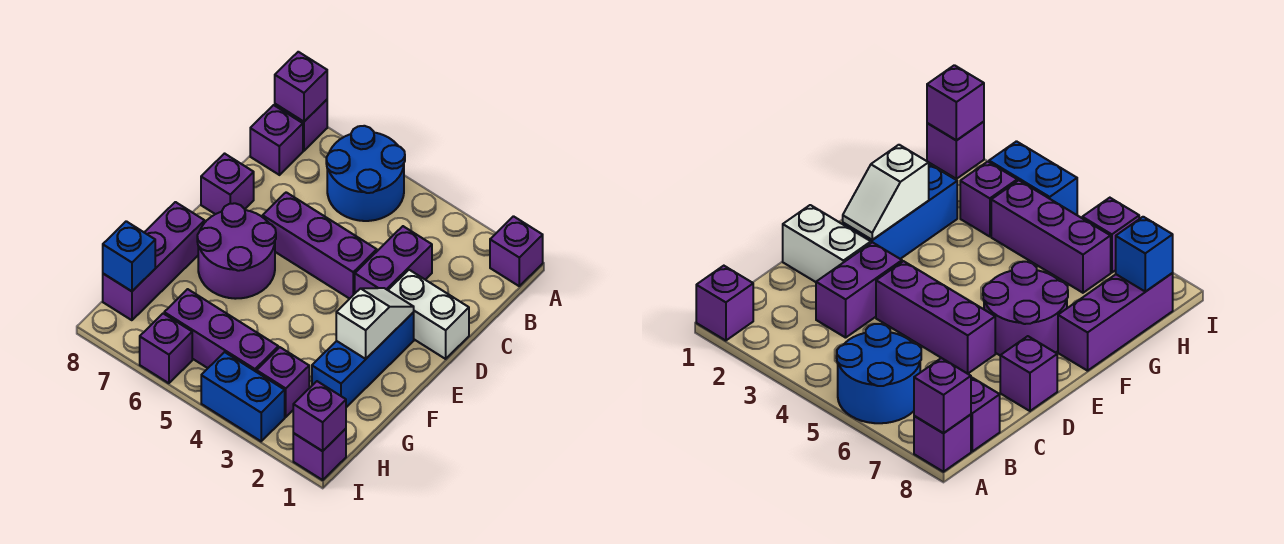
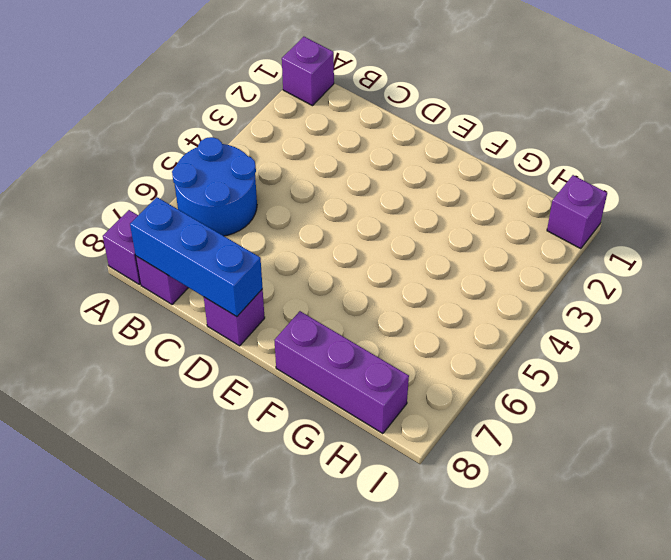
blue brick B8:D8 level 2 -> blue brick E2:G2 level 1
none -> purple brick C3:D3 level 1
none -> white brick D1:D2 level 1
none -> purple brick D4:D6 level 1

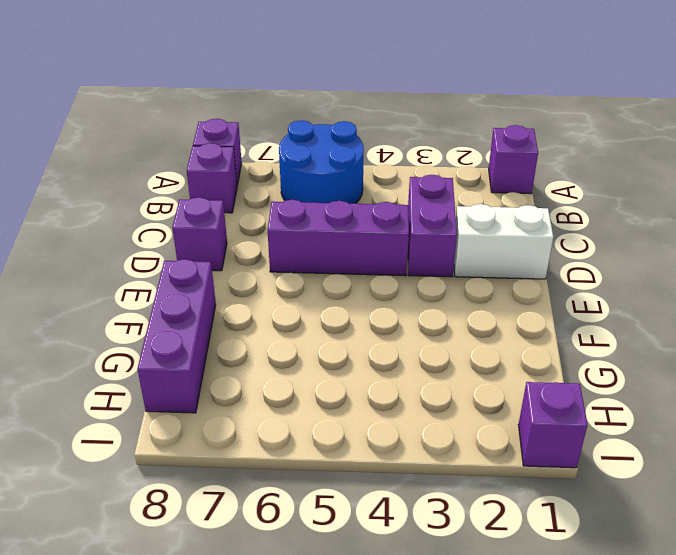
none -> blue brick E2:G2 level 1
none -> purple round brick E6:F7 level 1
none -> purple brick H3 level 1

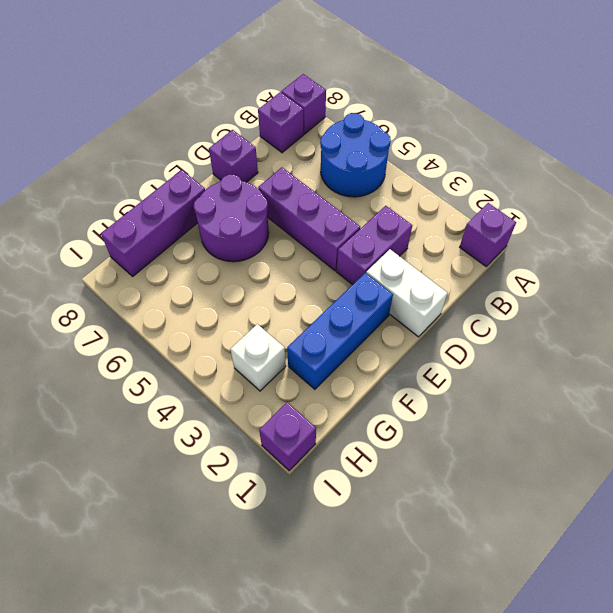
white brick H3 level 1 -> purple brick H3 level 1
none -> purple brick H4:H6 level 1
none -> blue brick I3:I4 level 1
none -> purple brick I6 level 1

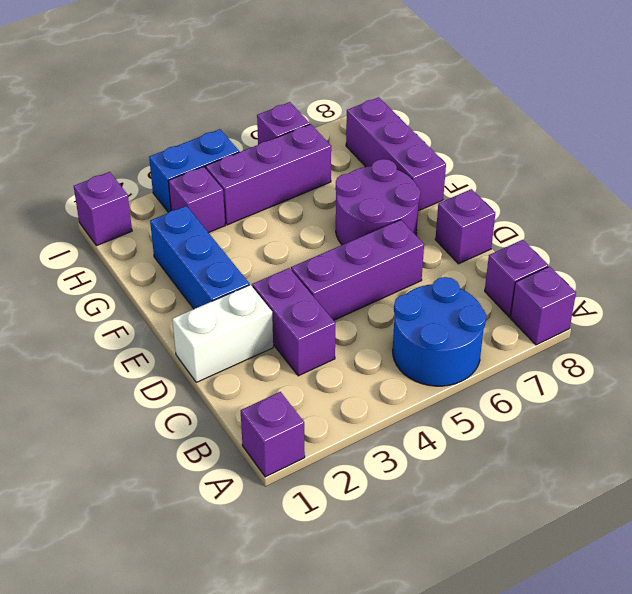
none -> purple brick A8 level 2
none -> white slope E2:F2 level 2 top F
none -> blue brick H8 level 2

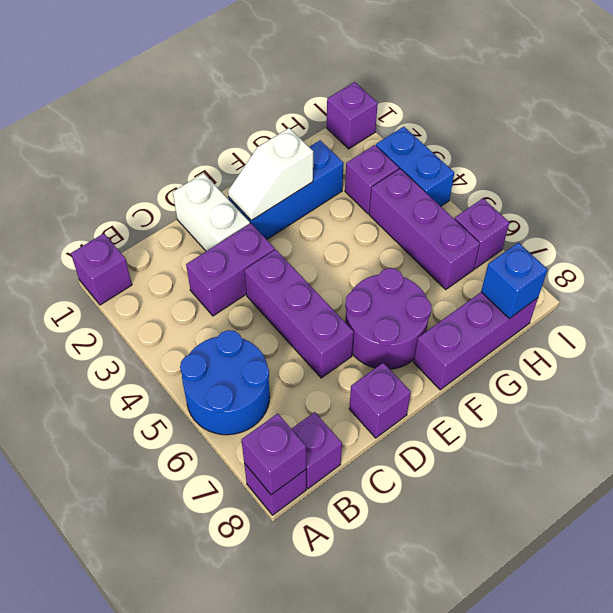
none -> purple brick I1 level 2

